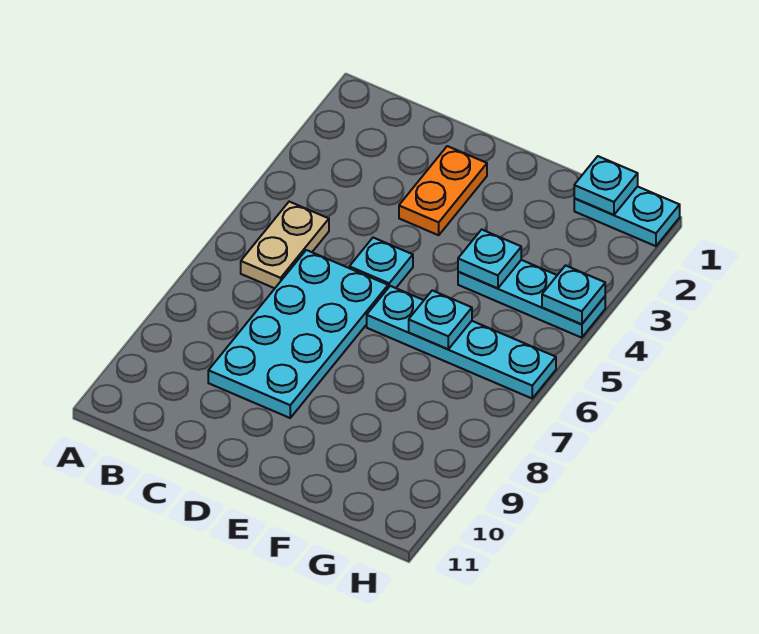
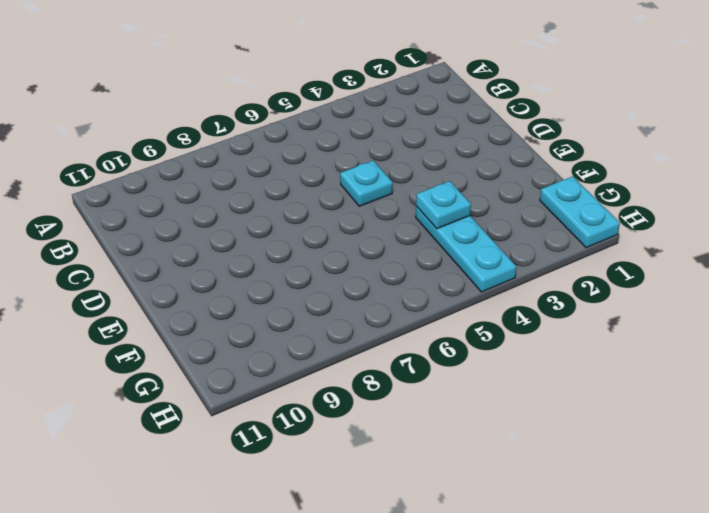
none -> tan plate B5:B6 level 1
none -> cyan plate C6:D9 level 1

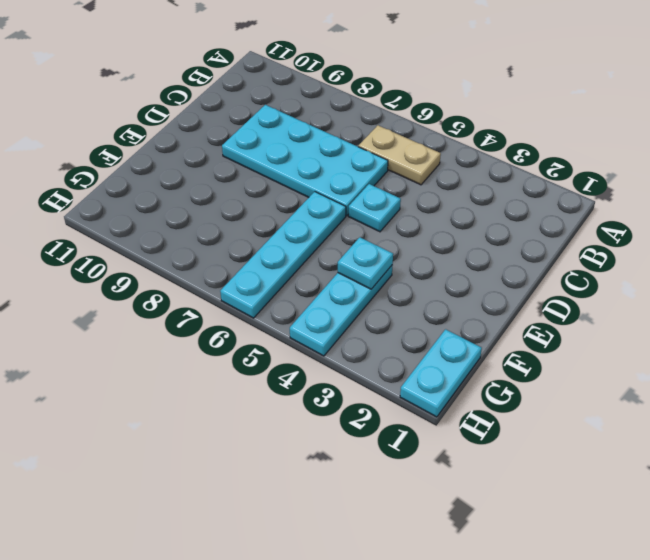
none -> orange plate D2:D3 level 1
none -> cyan plate F6 level 2

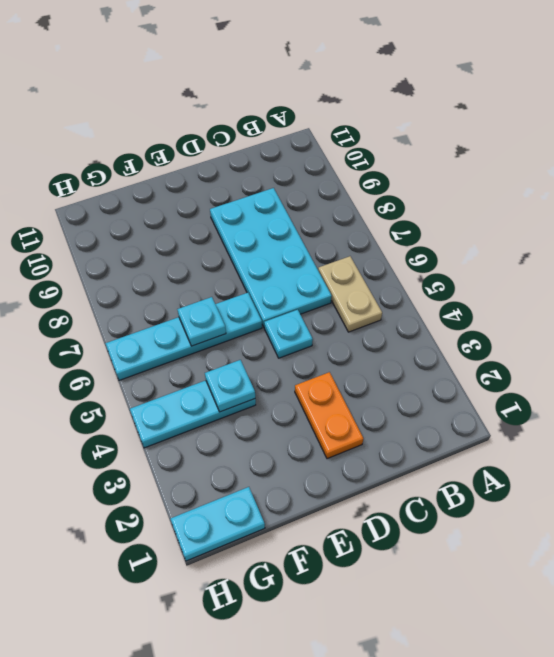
none -> cyan plate G1 level 2
none -> cyan plate H4 level 2

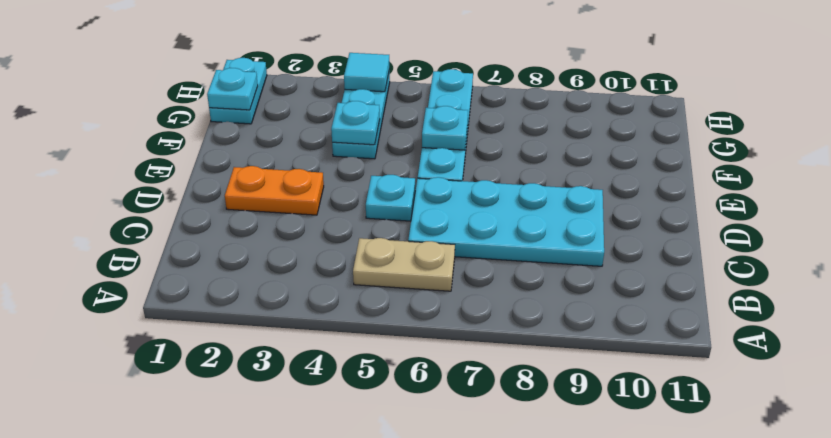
cyan tile H4 level 2 -> cyan plate H4 level 2

